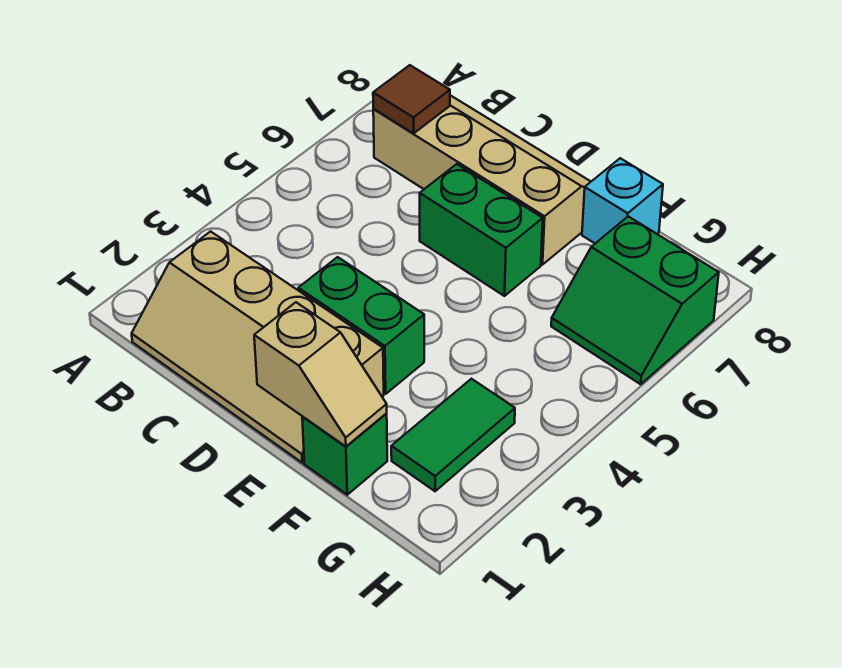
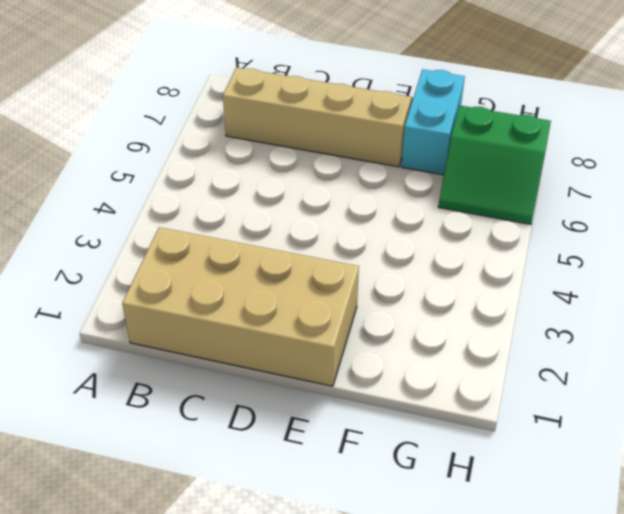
tan brick B1:E2 level 1 -> tan slope B1:E2 level 1 top 2
cyan brick F7:F8 level 1 -> cyan brick F8 level 1
none -> green brick D3:E3 level 1
none -> green brick D6:E6 level 1

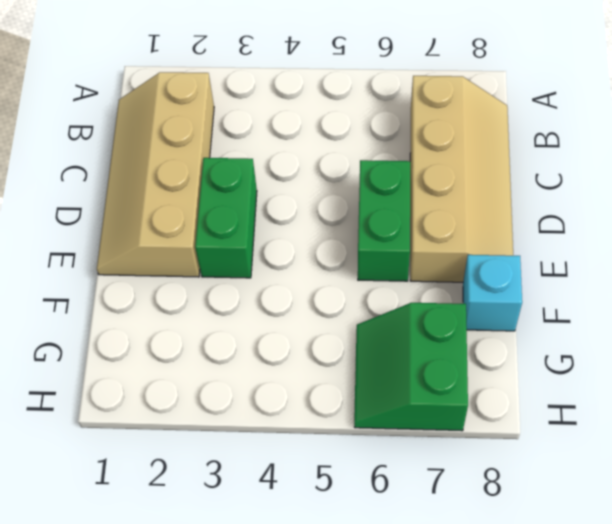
none -> green brick F1 level 1
none -> green tile G2:G3 level 1

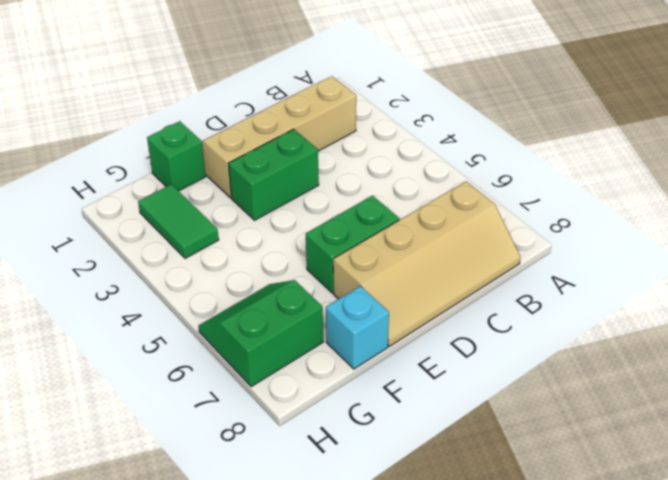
none -> brown tile B7 level 2
none -> tan slope E1:F1 level 2 top E

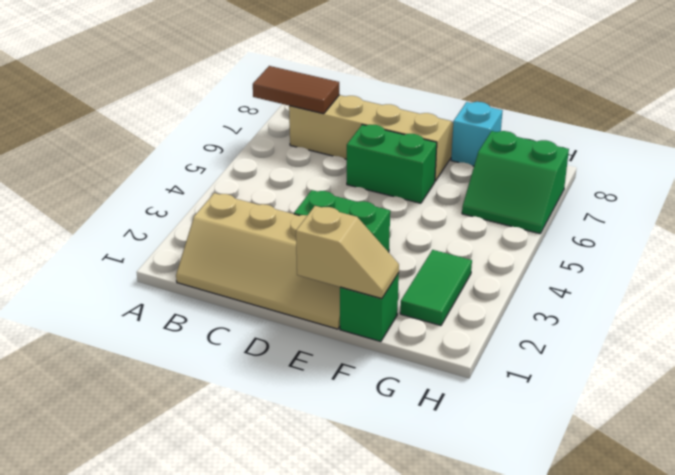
brown tile A7:B7 level 2 -> brown tile B7 level 2

